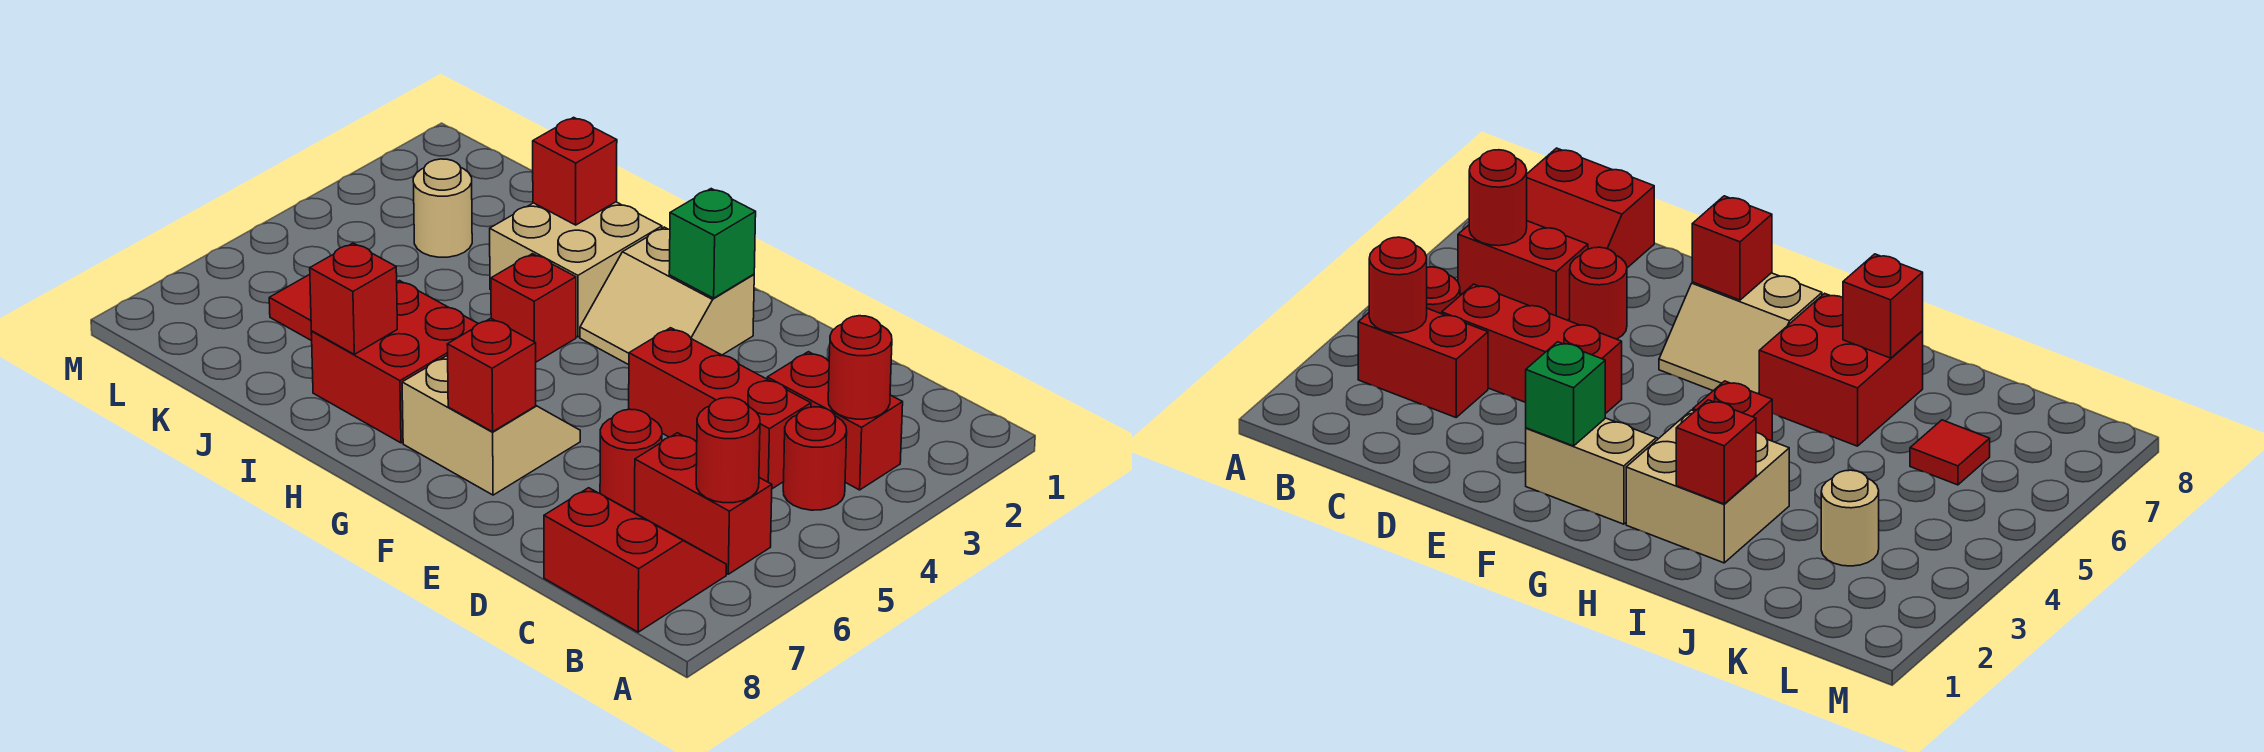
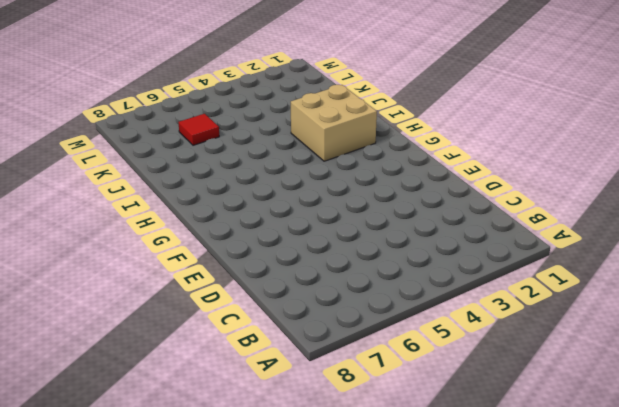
none -> red brick B3:C3 level 1
none -> red round brick B4 level 1
none -> red brick B6:C6 level 1

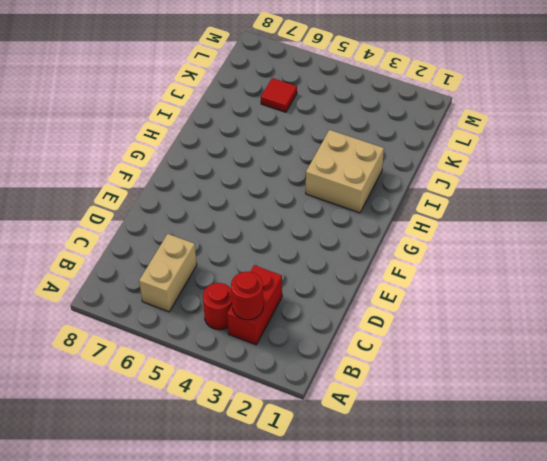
tan brick B6:C6 level 1 -> red brick B6:C6 level 1
none -> red slope B7:C8 level 1 top 8
none -> red brick C4:E4 level 1
none -> red round brick D6 level 1

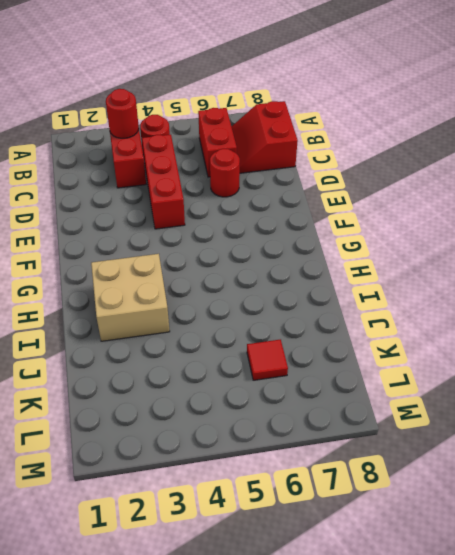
none -> tan slope F2:G3 level 1 top 2
none -> tan slope F6:G7 level 1 top 7
none -> red brick H4 level 1

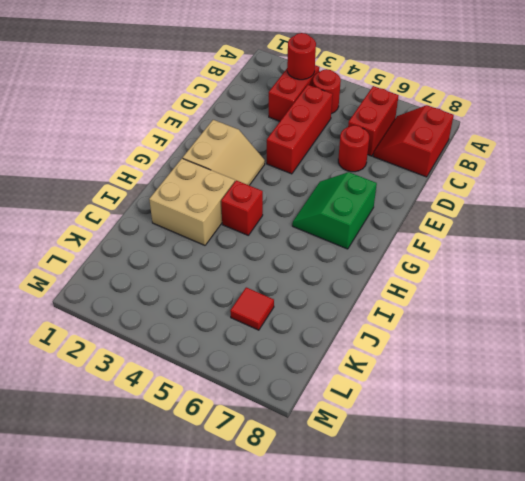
green slope F6:G7 level 1 top 7 -> tan slope F6:G7 level 1 top 7
none -> red brick H6:I7 level 1
none -> tan round brick K3 level 1
none -> red round brick B6 level 2

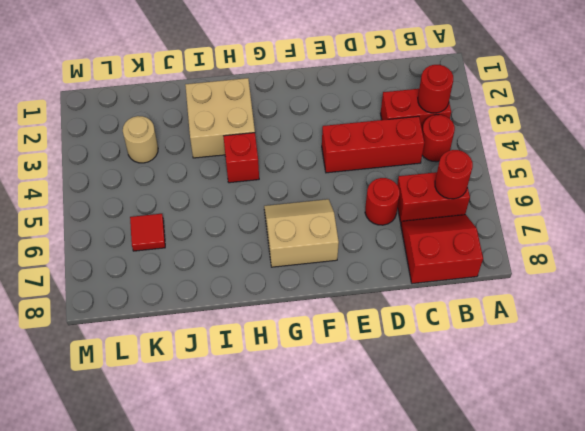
none -> tan slope F2:G3 level 1 top 2
none -> red brick H6:I7 level 1
none -> green brick F2 level 2

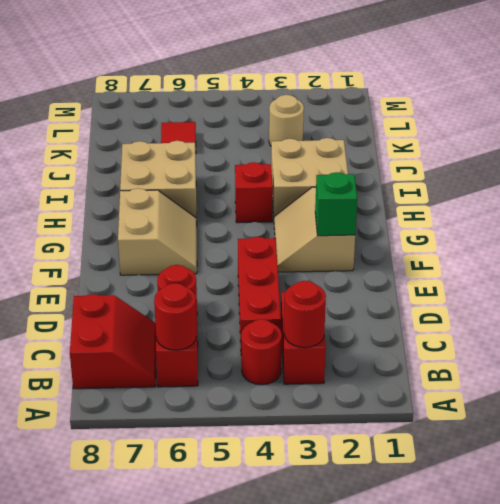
tan brick H6:I7 level 1 -> red brick H6:I7 level 1
none -> red brick F7 level 2
none -> red brick I2 level 2
none -> red brick I7 level 2

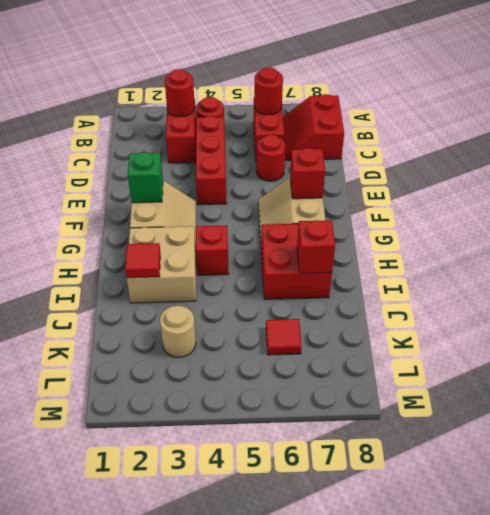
red tile I2 level 2 -> red brick I2 level 2

